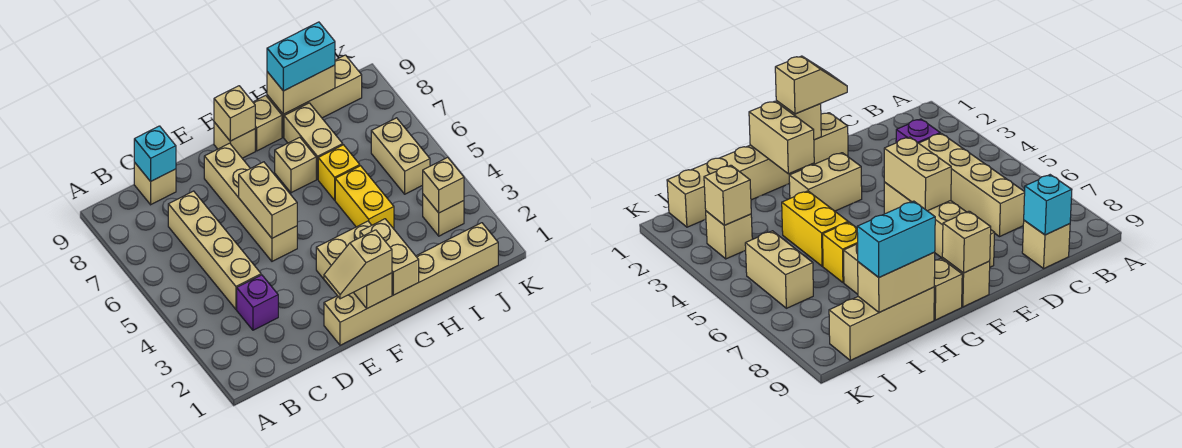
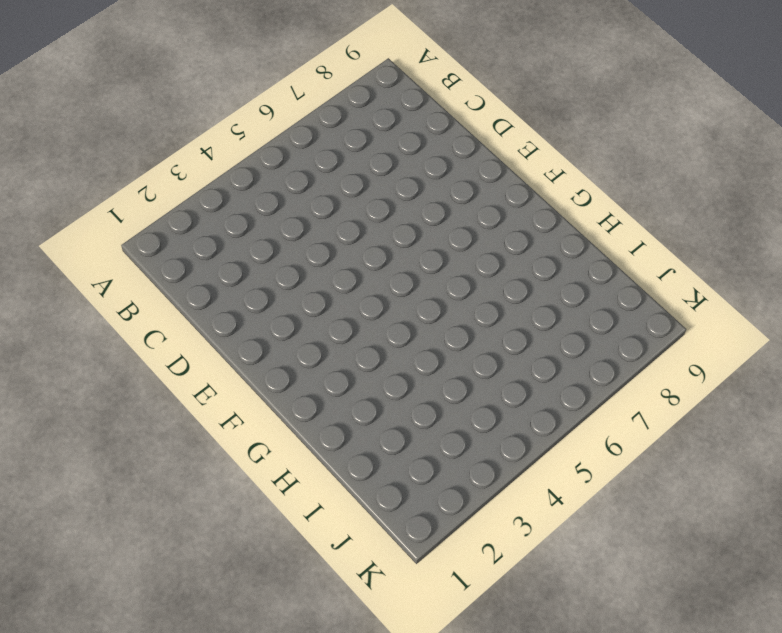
none -> purple brick C3 level 1
none -> tan brick C4:C7 level 1
none -> tan brick C9 level 1

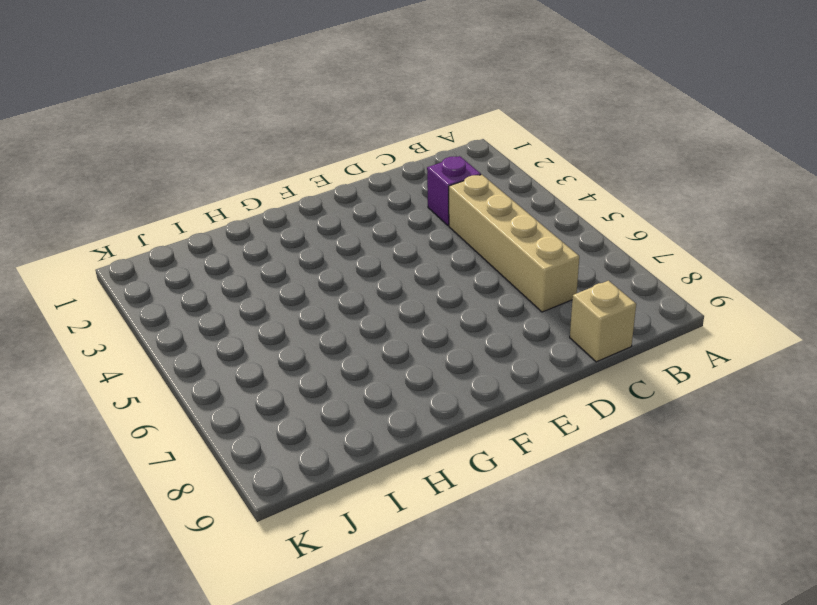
none -> tan brick E1:J1 level 1
none -> tan brick E5:E8 level 1
none -> tan brick F3:G3 level 1

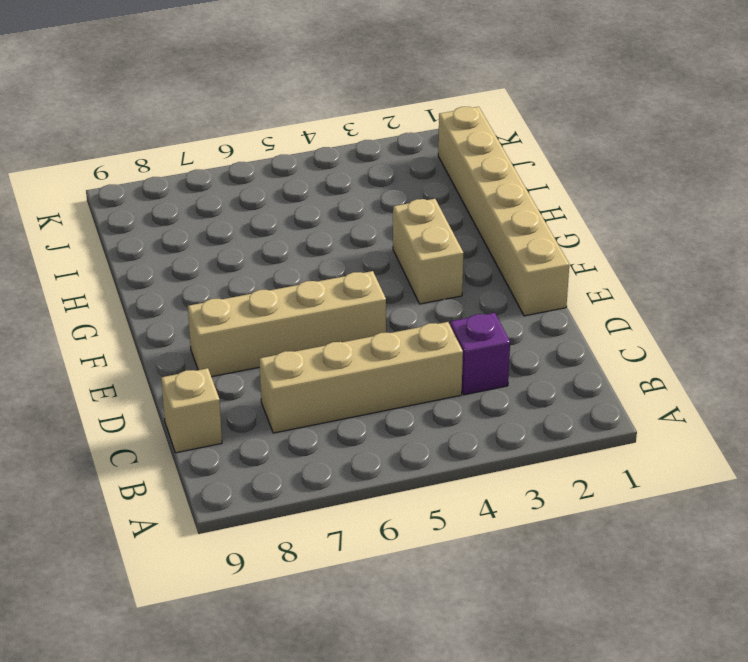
none -> tan brick F9 level 1
none -> tan brick G7 level 1
none -> tan brick G9 level 1

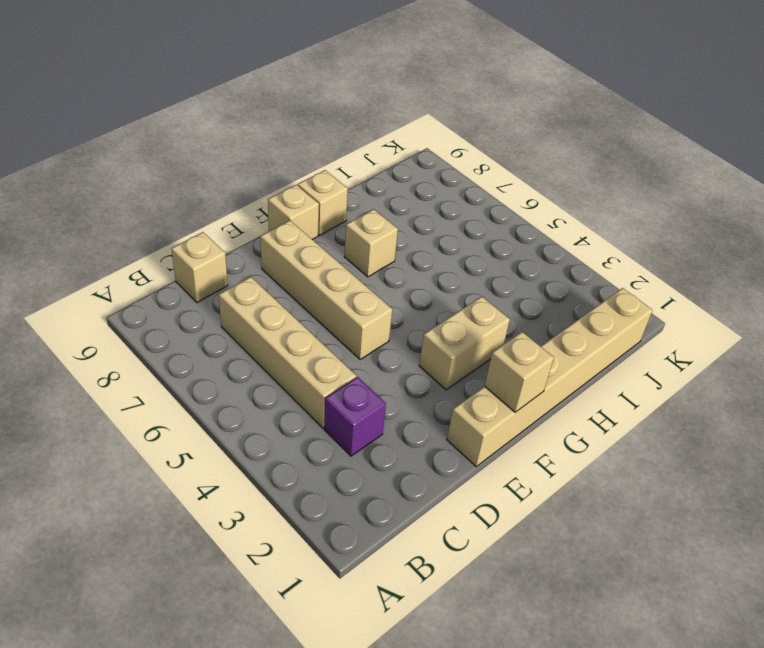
none -> yellow brick H4:H5 level 1
none -> yellow brick H6 level 1
none -> tan brick H7:H8 level 1

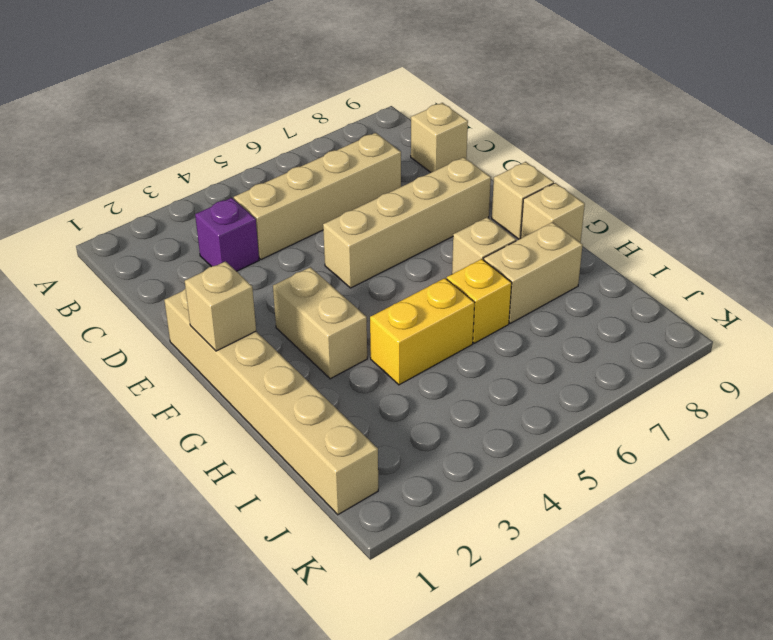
none -> tan brick H9:J9 level 1
none -> tan brick J3 level 1
none -> tan brick J5:J6 level 1

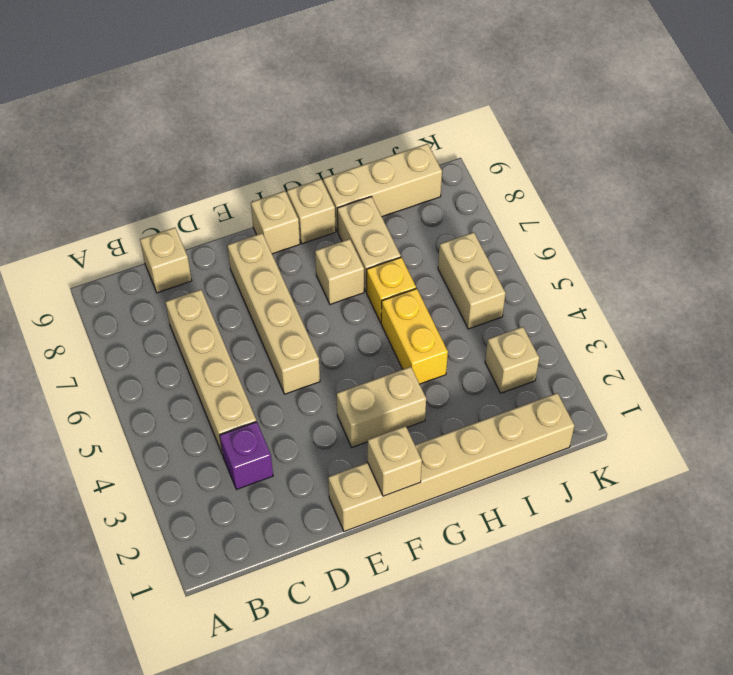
none -> cyan brick C9 level 2
none -> tan brick E5:E6 level 2
none -> tan brick F9 level 2

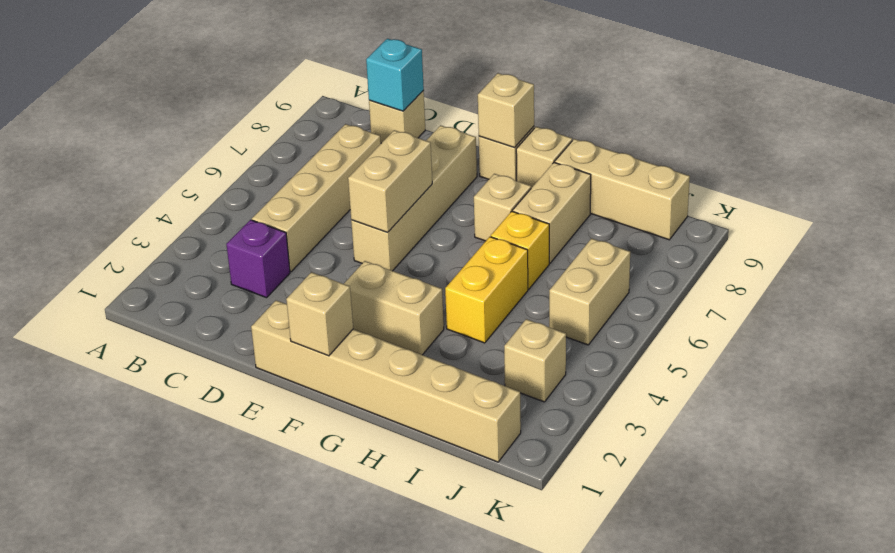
none -> tan brick G1:G2 level 2
none -> tan brick H9:I9 level 2
none -> tan brick J3 level 2

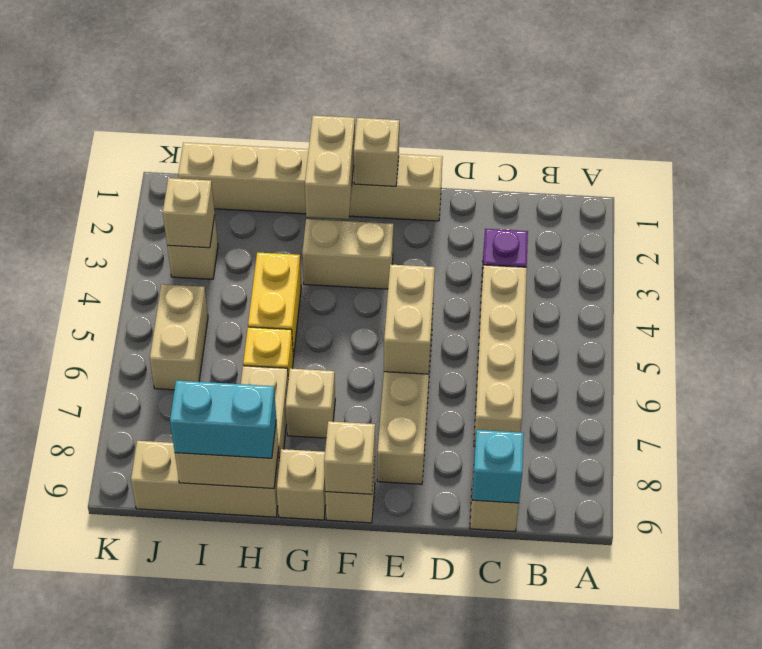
none -> tan slope E1:F1 level 3 top F

